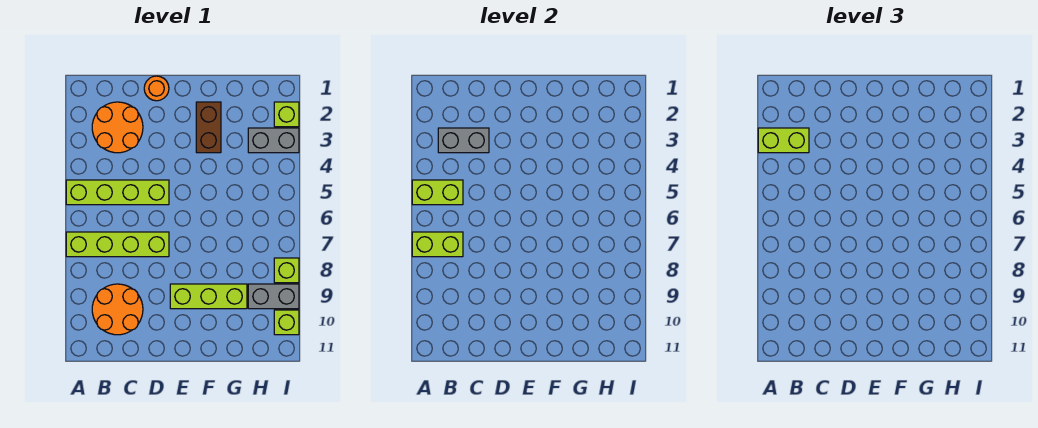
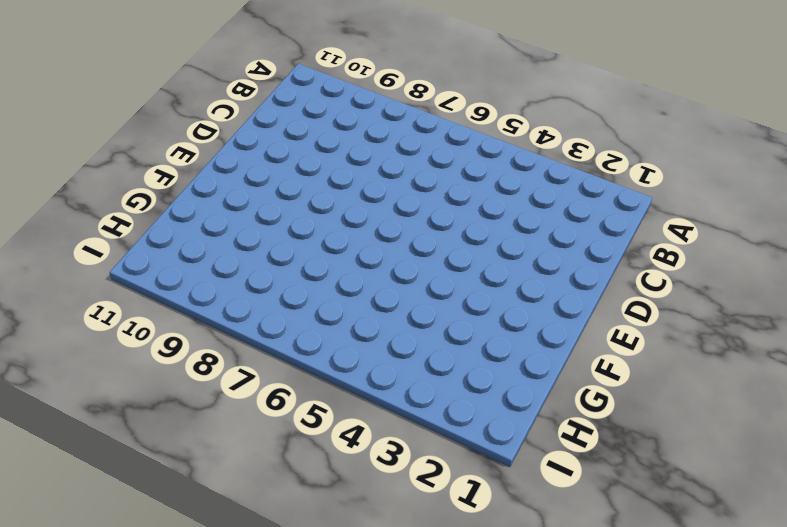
none -> lime brick A5:D5 level 1
none -> lime brick A7:D7 level 1
none -> orange round brick B2:C3 level 1

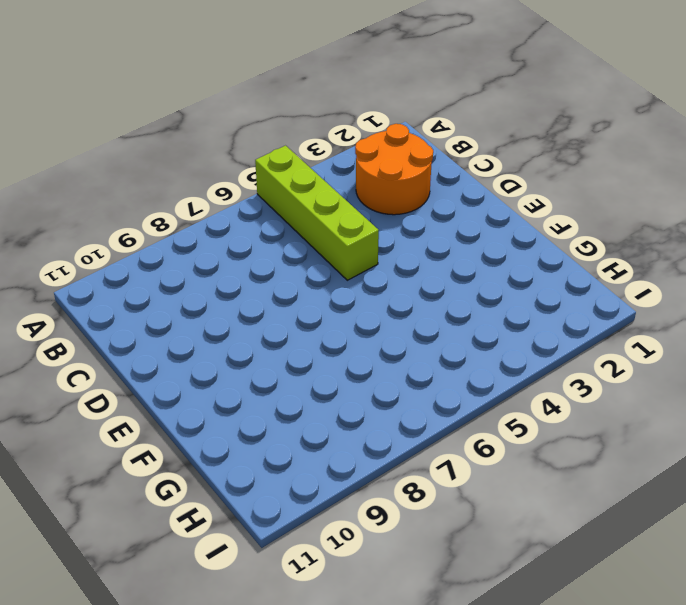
none -> lime brick A7:D7 level 1
none -> orange round brick B9:C10 level 1
none -> orange round brick D1 level 1

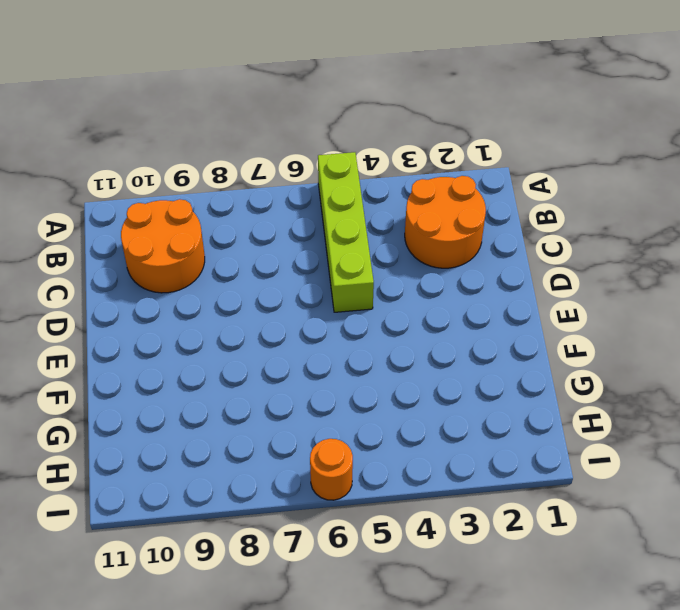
orange round brick I6 level 1 -> orange round brick D1 level 1
none -> lime brick A7:D7 level 1
none -> lime brick E9:G9 level 1
none -> brown brick F2:F3 level 1

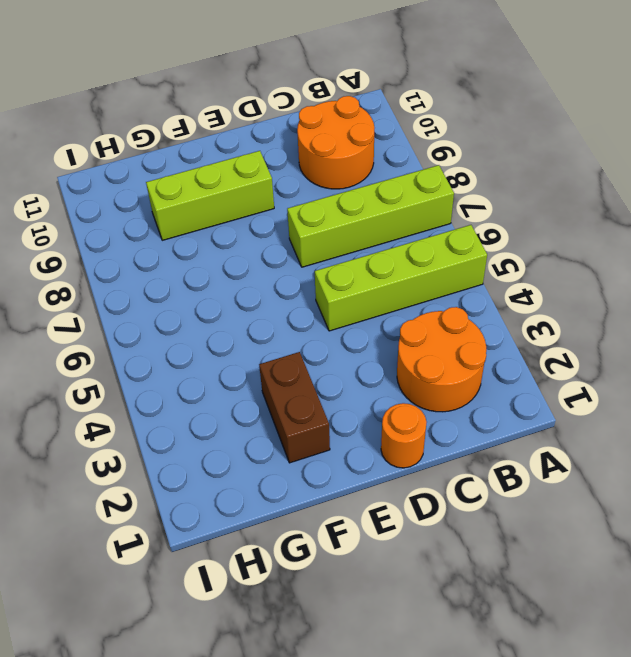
none -> grey brick H3:I3 level 1
none -> grey brick H9:I9 level 1
none -> lime brick I2 level 1

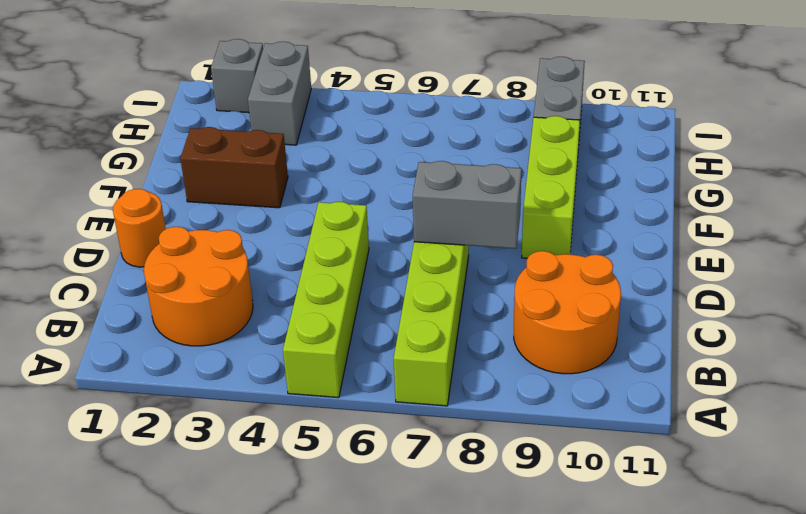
grey brick D7:D8 level 2 -> grey brick B3:C3 level 2
grey brick I2 level 1 -> lime brick I2 level 1
none -> lime brick I8 level 1
none -> lime brick I10 level 1
none -> lime brick A5:B5 level 2

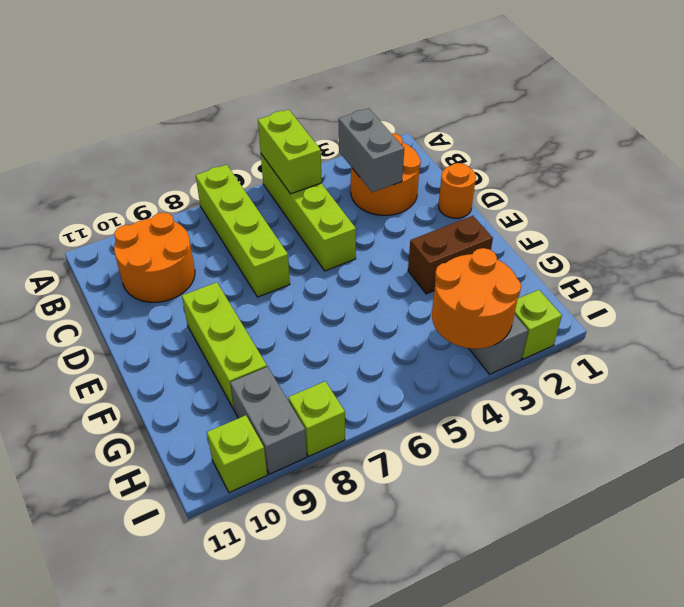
orange round brick H3:I4 level 2 -> none
none -> lime brick A7:B7 level 2
none -> lime brick A3:B3 level 3

